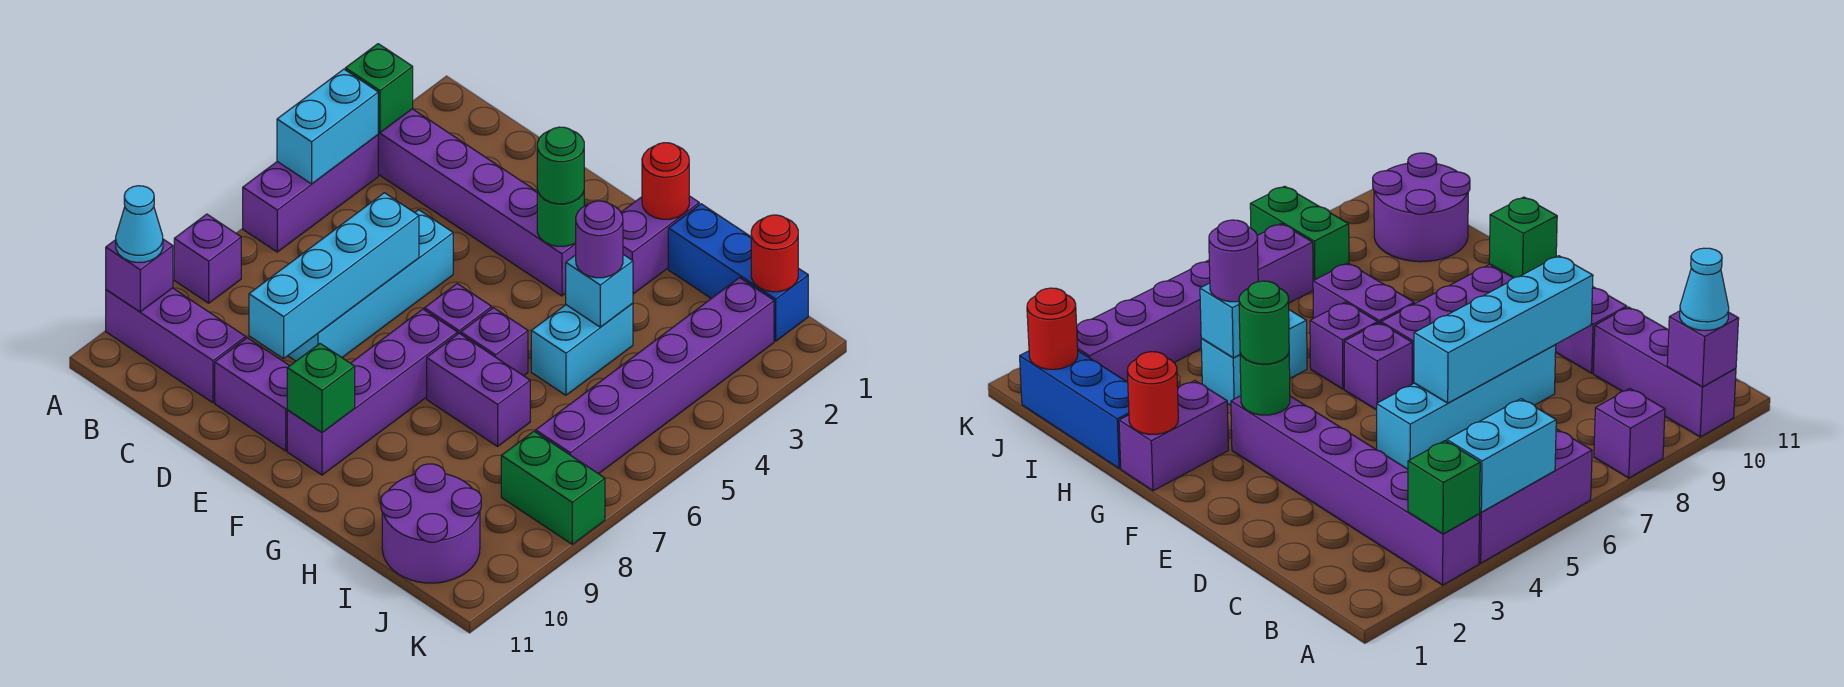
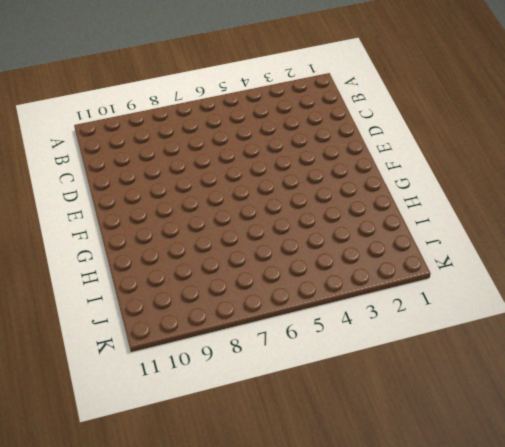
none -> purple brick A3:F3 level 1
none -> purple brick A4:A6 level 1
none -> purple brick A8 level 1

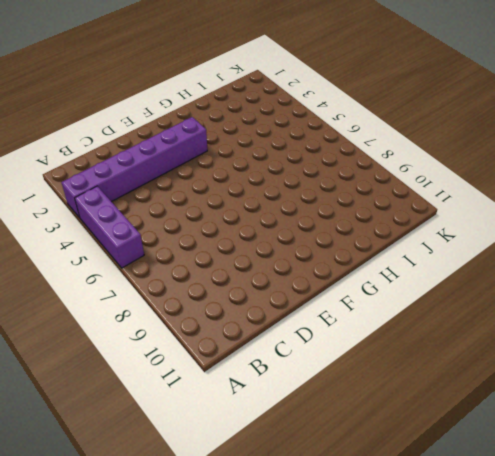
none -> purple brick A8 level 1
none -> purple brick A10:C10 level 1
none -> cyan brick D5:D8 level 1

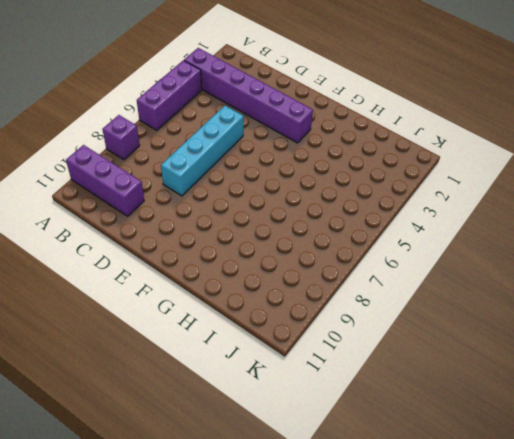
none -> purple brick D10:E10 level 1
none -> purple brick F6 level 1
none -> purple brick F7:F10 level 1

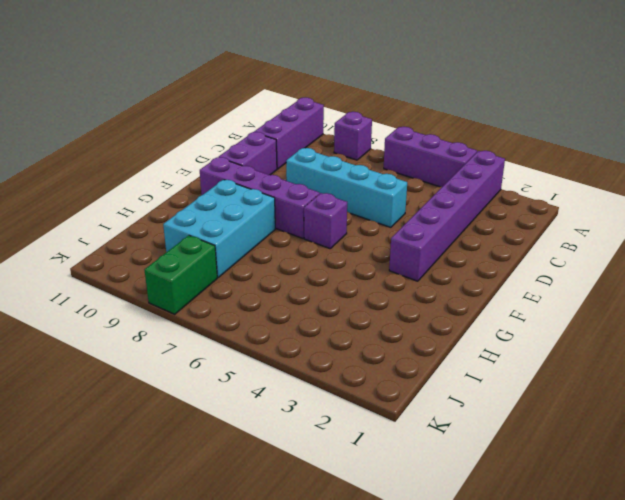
cyan brick G8:I9 level 1 -> none
none -> purple brick G1:G2 level 1
none -> purple brick G6 level 1
none -> purple brick G7:H7 level 1

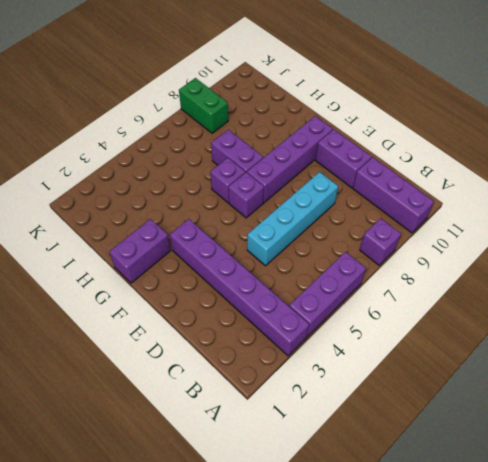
none -> blue brick H1:J1 level 1
none -> cyan brick H4:H5 level 1
none -> purple round brick I10:J11 level 1

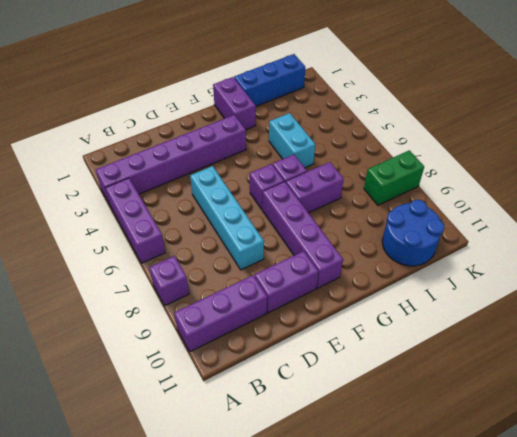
blue round brick I10:J11 level 1 -> purple round brick I10:J11 level 1
none -> purple brick J2:J7 level 1
none -> green brick A3 level 2
none -> cyan brick A4:A5 level 2

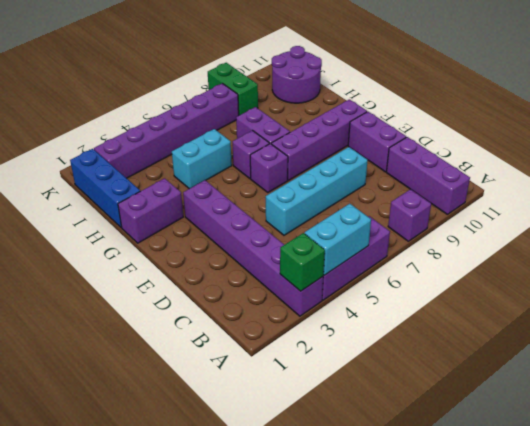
none -> purple brick A10 level 2
none -> cyan brick D6:D9 level 2
none -> green round brick F3 level 2

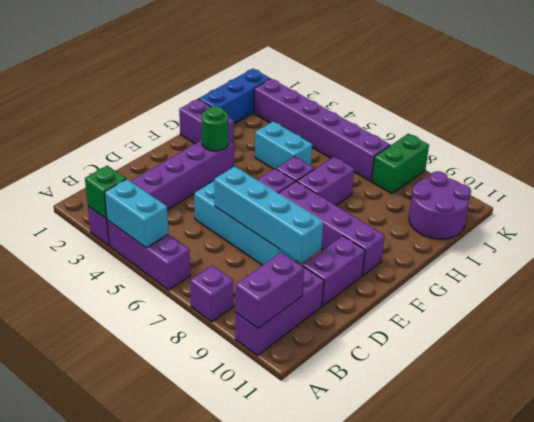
purple brick A10:B10 level 2 -> purple brick A10 level 2
none -> green brick F10 level 2
none -> red round brick G1 level 2
none -> cyan brick H4 level 2

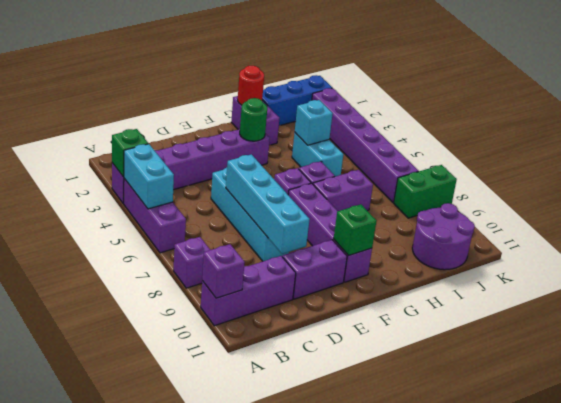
none -> red round brick J1 level 2
none -> cyan cone A10 level 3
none -> green round brick F3 level 3

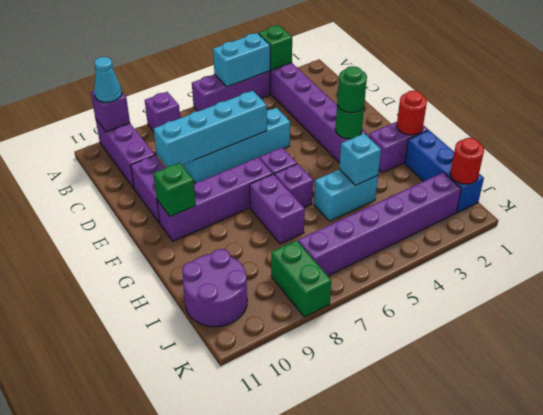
none -> purple round brick H4 level 3

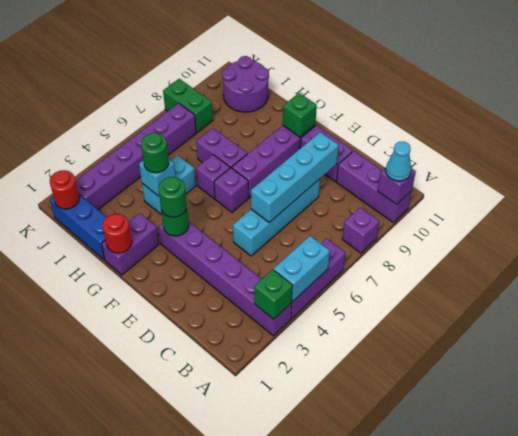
green round brick H4 level 3 -> purple round brick H4 level 3

